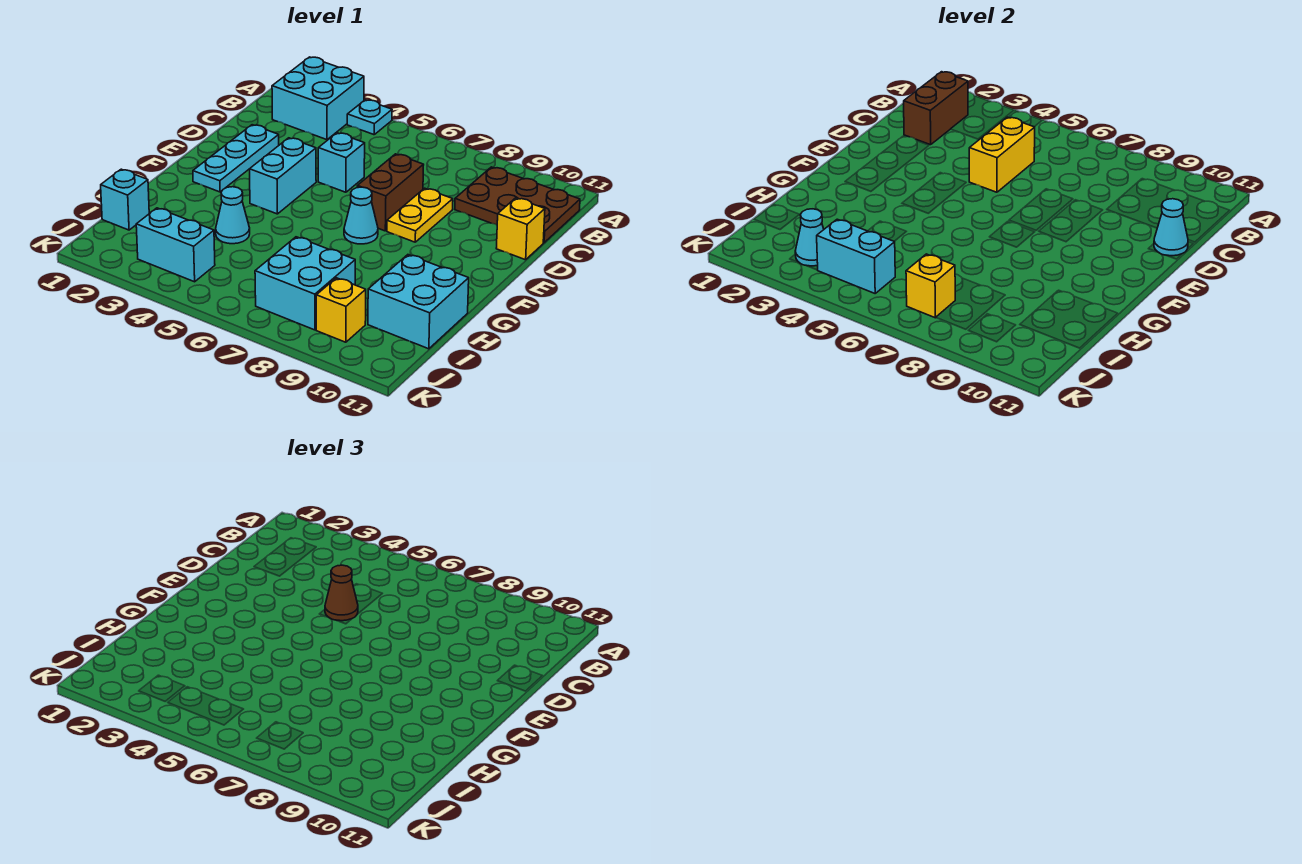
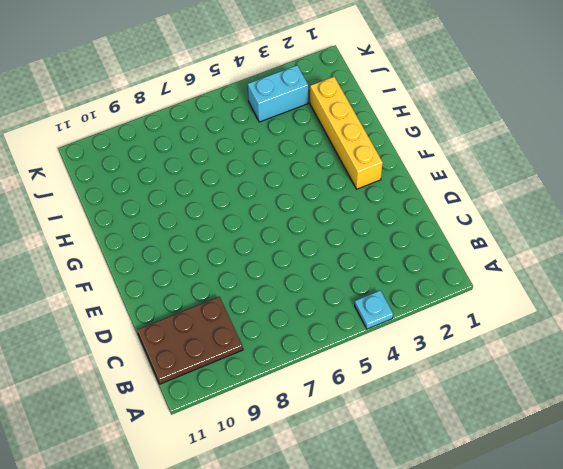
yellow brick F2:I2 level 1 -> cyan plate D2:F2 level 1
none -> cyan brick A2:B3 level 1
none -> cyan brick D5 level 1
none -> brown brick D7:E7 level 1

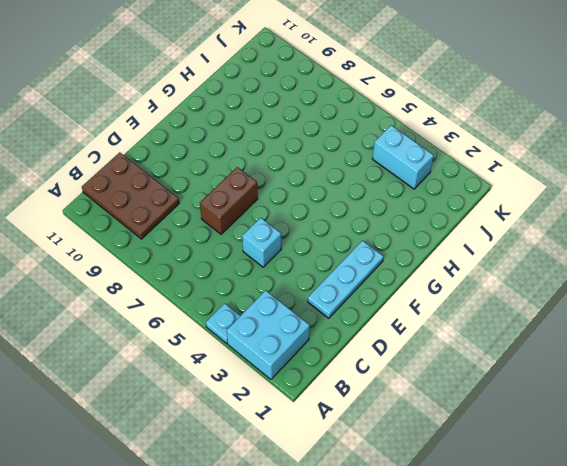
none -> yellow plate D8:E8 level 1
none -> yellow brick D11 level 1
none -> cyan brick E4:F4 level 1

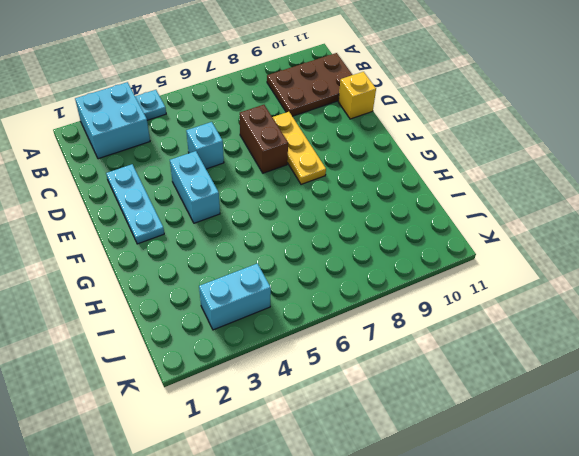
yellow plate D8:F8 level 1 -> yellow plate D8:E8 level 1
none -> cyan cone F7 level 1
none -> cyan cone H4 level 1
none -> cyan brick H10:I11 level 1

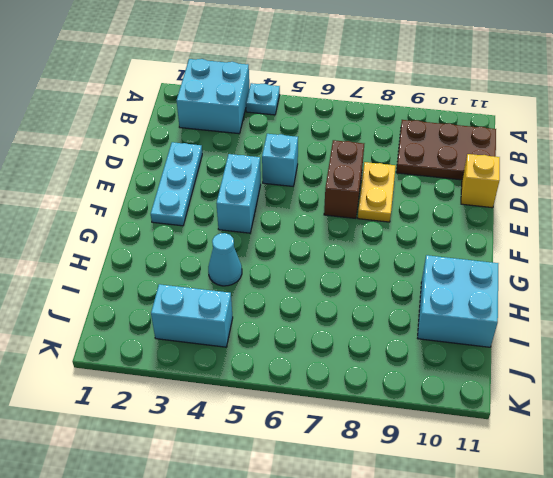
none -> cyan cone F7 level 1
none -> cyan brick I1 level 1
none -> cyan brick I7:J8 level 1

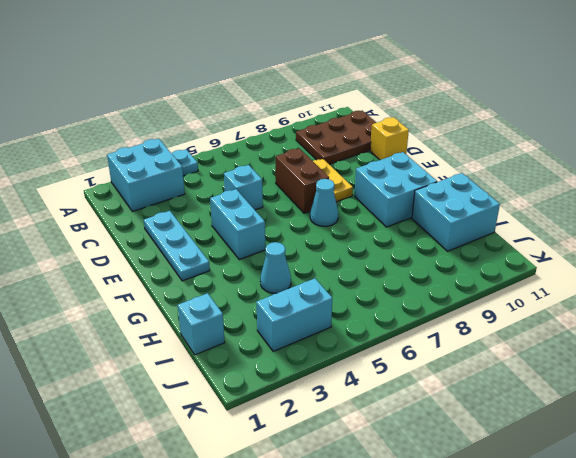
cyan brick F9:G10 level 1 -> cyan brick I7:J8 level 1
none -> yellow brick J9 level 1
none -> brown brick B2:C2 level 2
none -> yellow brick C5:D5 level 2

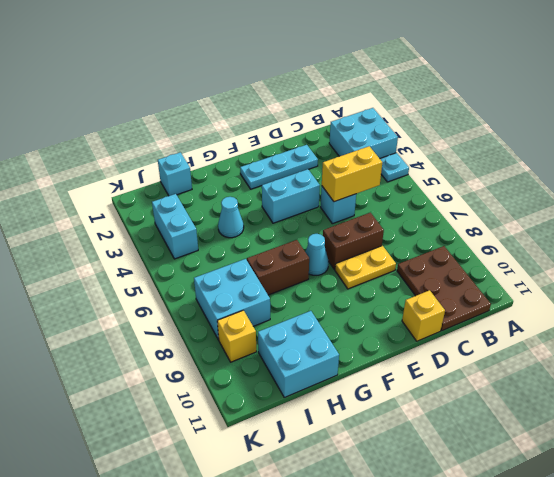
brown brick G7:H7 level 1 -> brown brick B2:C2 level 2
none -> cyan cone D11 level 2
none -> cyan cone J3 level 2
none -> cyan brick J4:J5 level 2

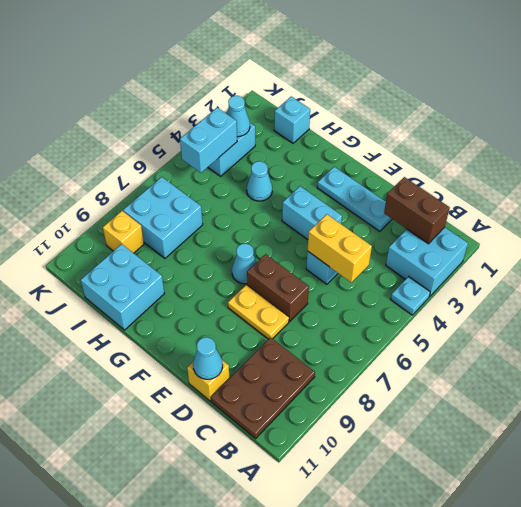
none -> yellow brick J7 level 2
none -> brown cone D5 level 3

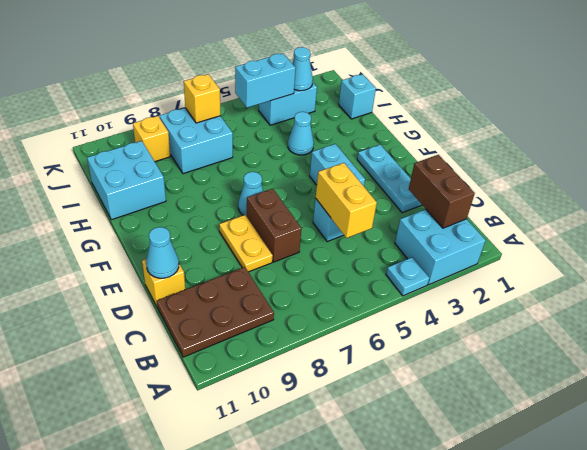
none -> brown cone D5 level 3

